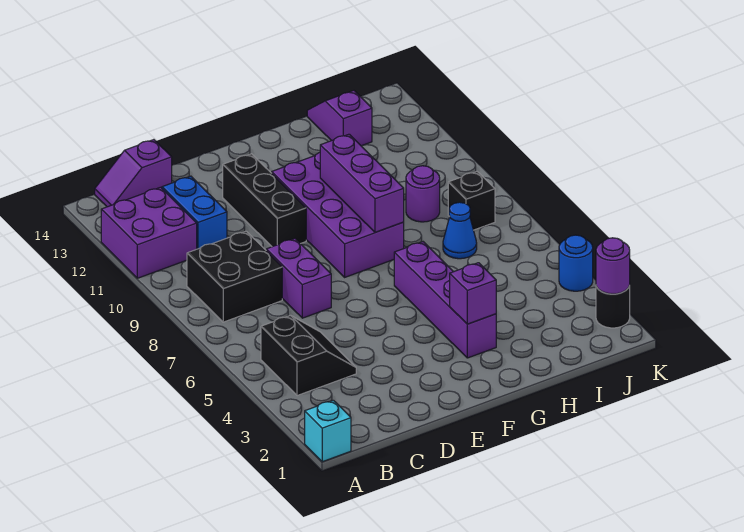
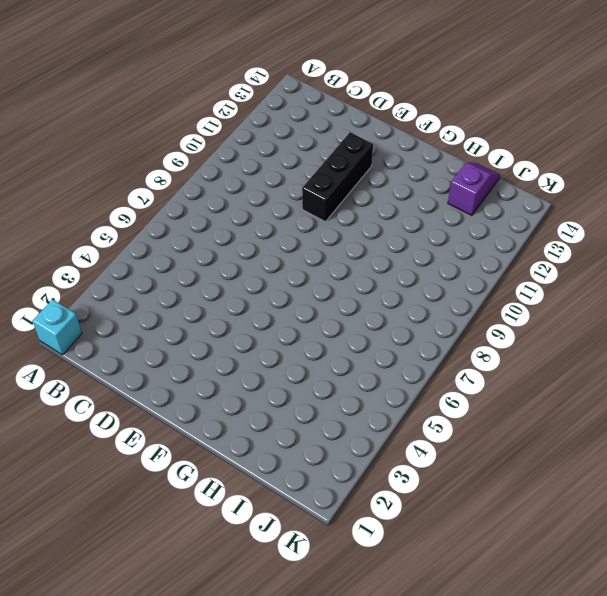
none -> purple brick A11:B12 level 1
none -> black slope B4:C5 level 1 top B
none -> black brick B8:C9 level 1

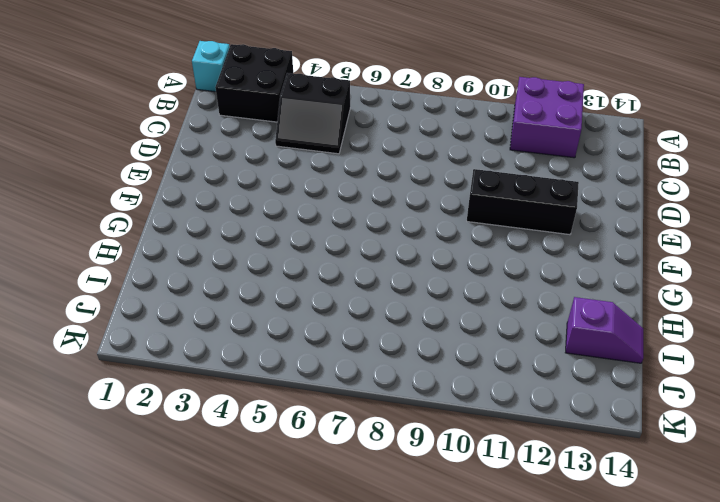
black brick A2:B3 level 1 -> black brick B8:C9 level 1
none -> purple slope B14:C14 level 1 top C
none -> blue brick C11:C12 level 1
none -> purple brick D7:D8 level 1

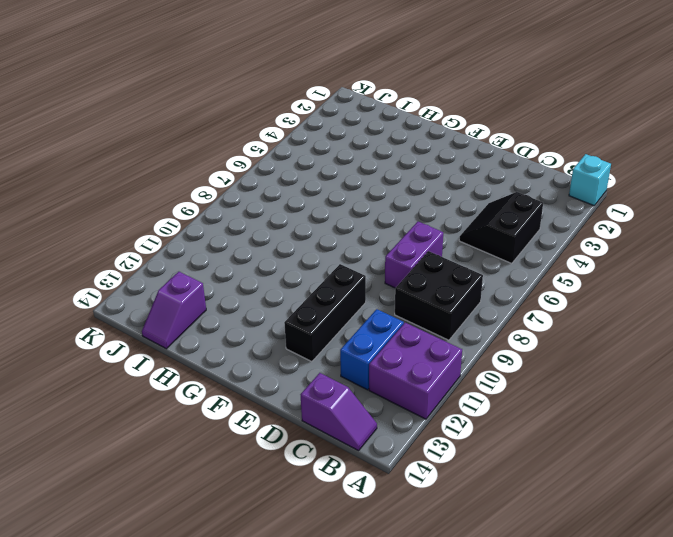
none -> purple brick F8:G11 level 1
none -> purple brick G3:G6 level 1
none -> blue cone I7 level 1

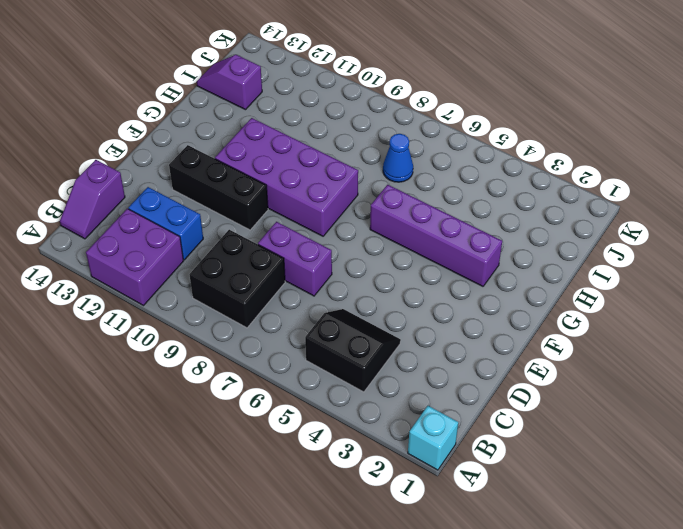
none -> purple round brick I9 level 1
none -> black brick J8 level 1
none -> black round brick K2 level 1

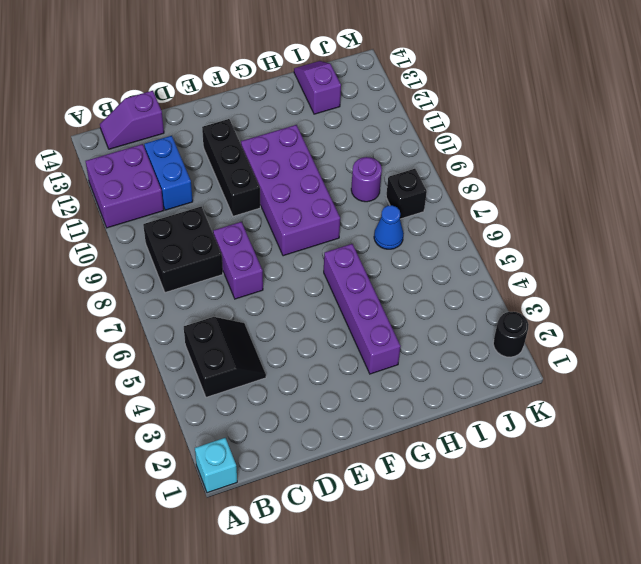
none -> blue round brick K4 level 1
none -> purple brick G3 level 2
none -> purple brick G8:G10 level 2

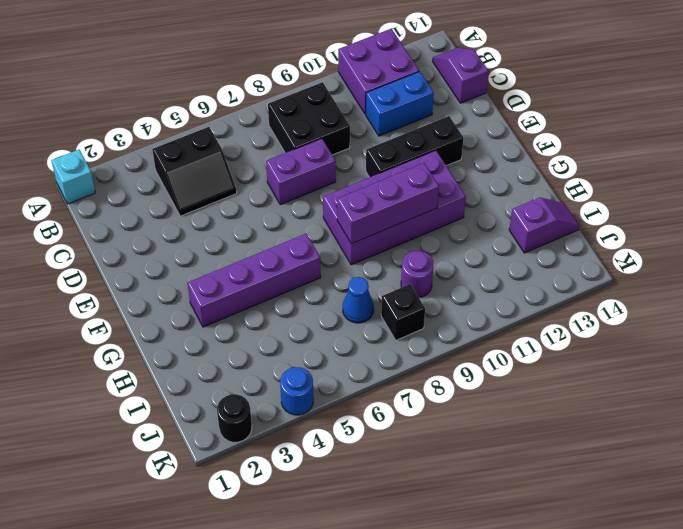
none -> purple brick G3 level 2
none -> purple round brick K2 level 2

